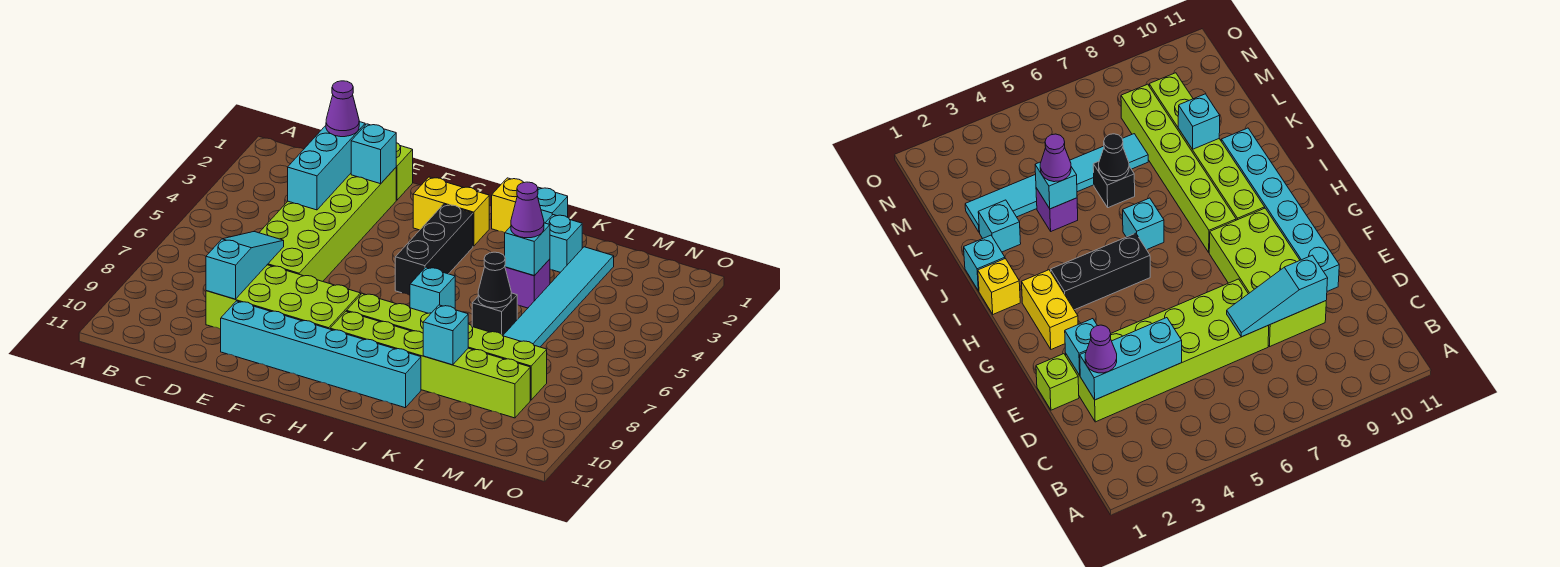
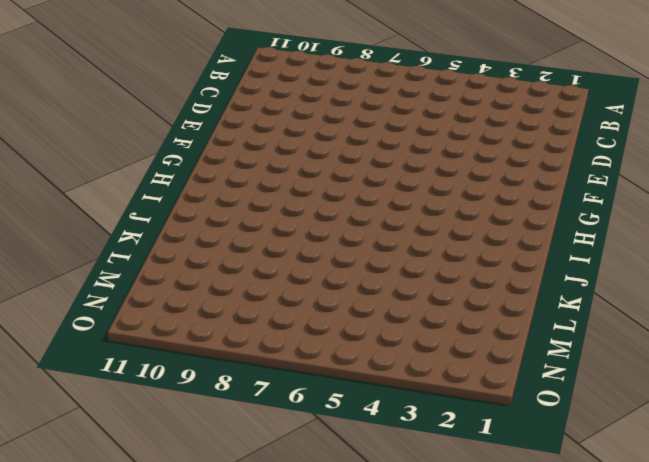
none -> lime brick D2:E7 level 1
none -> lime brick D8:G9 level 1
none -> lime brick E1 level 1

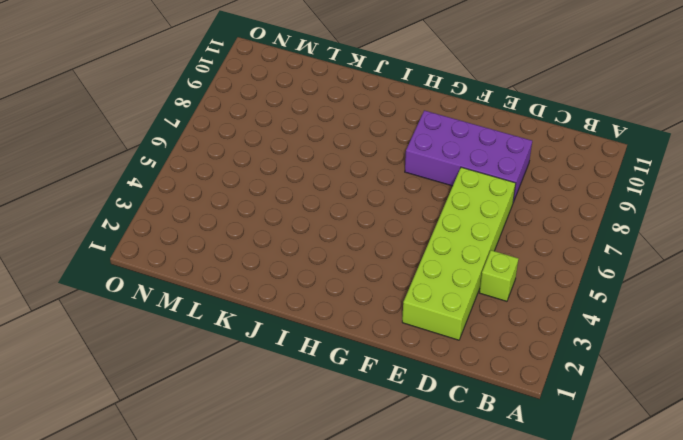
lime brick C4 level 1 -> lime brick E1 level 1
purple brick D8:G9 level 1 -> lime brick D8:G9 level 1
none -> cyan brick E10:J10 level 1
none -> yellow brick G2:H2 level 1
none -> black brick H3:H5 level 1

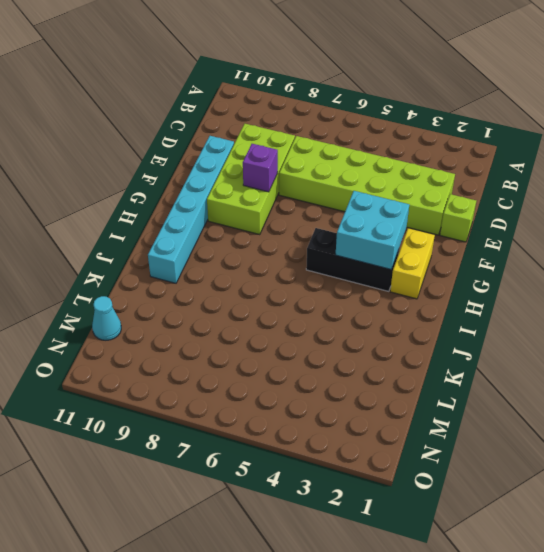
purple brick F8 level 2 -> purple brick K4 level 1
cyan brick G3:H4 level 2 -> none
cyan cone M11 level 1 -> none
none -> lime brick H8:M8 level 1
none -> lime brick H9:M9 level 1
none -> yellow brick I1 level 1

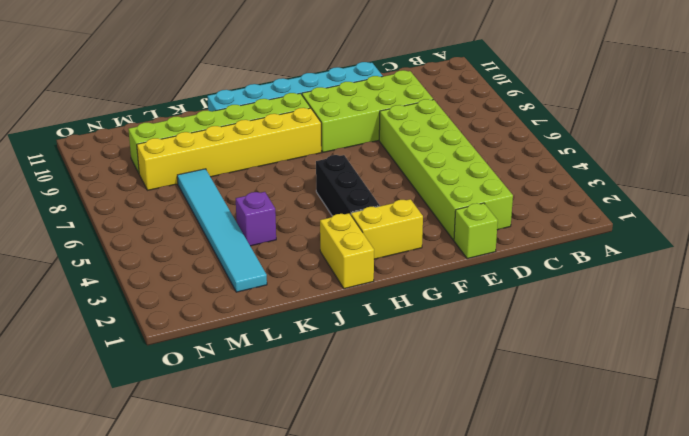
yellow brick H8:M8 level 1 -> lime brick H8:M8 level 1
yellow brick I1:I2 level 1 -> yellow brick I1 level 1
none -> cyan brick I6 level 1
none -> cyan brick J1 level 1
none -> cyan brick K2 level 1

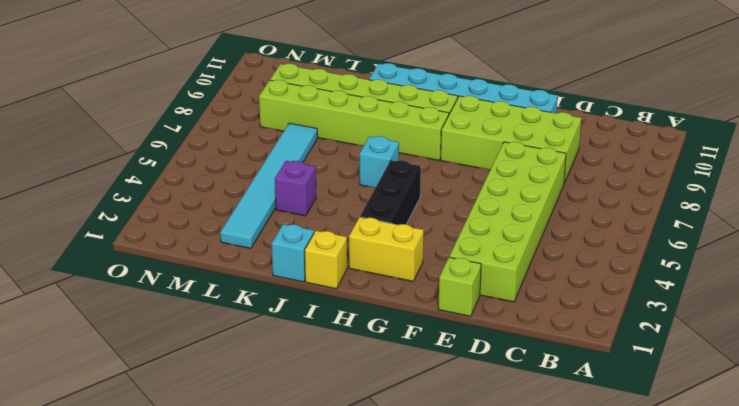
none -> cyan brick K2 level 1
none -> black brick K6 level 1
none -> cyan brick D2:D4 level 2

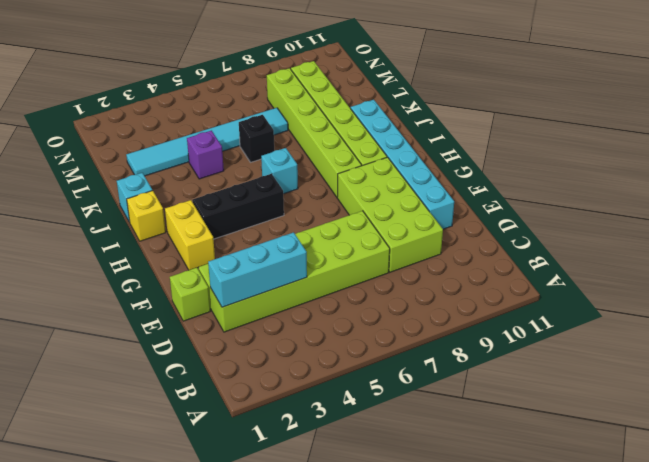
none -> cyan brick K2 level 1
none -> cyan slope D7:D9 level 2 top 9
none -> cyan brick E2 level 2

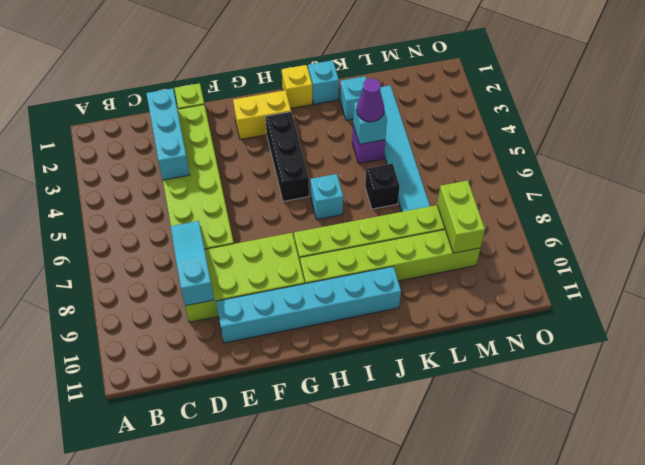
lime brick M8:M9 level 2 -> none
none -> cyan brick E2 level 2
none -> black cone K6 level 2
none -> cyan brick K9 level 2

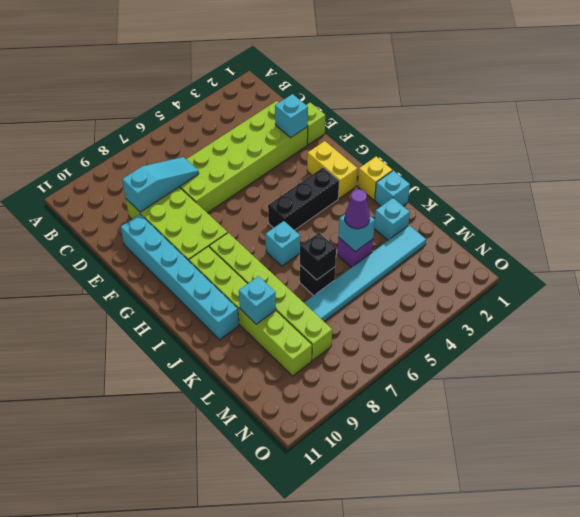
black brick K6 level 2 -> black cone K6 level 2
none -> cyan brick D2:D4 level 2
none -> purple cone D2 level 3

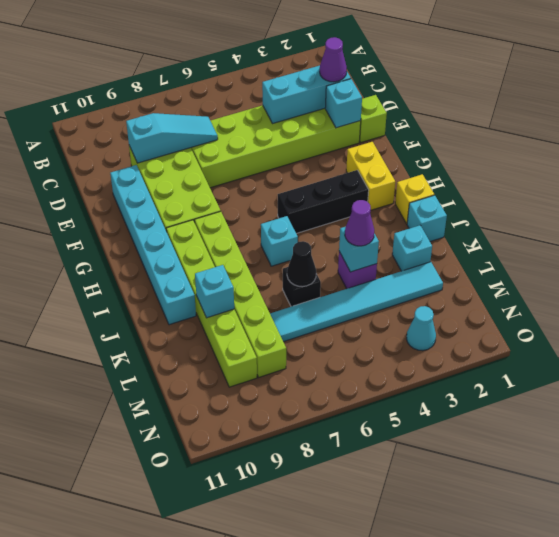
cyan cone N3 level 1 -> none

